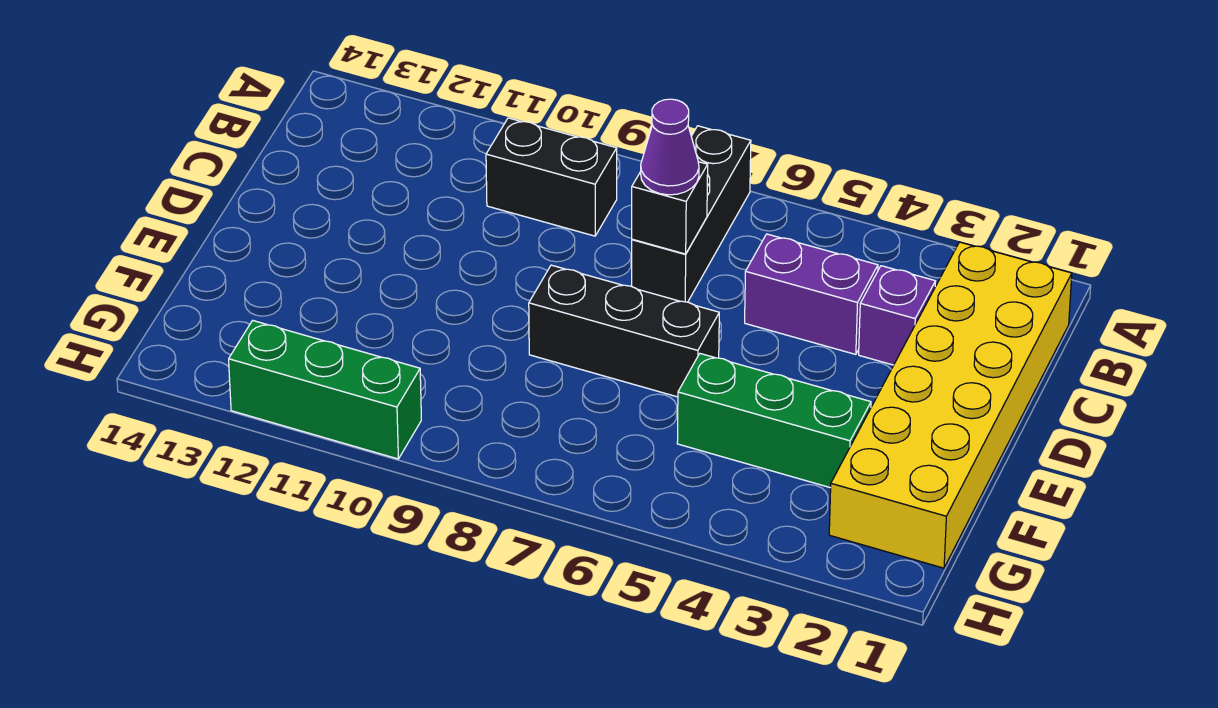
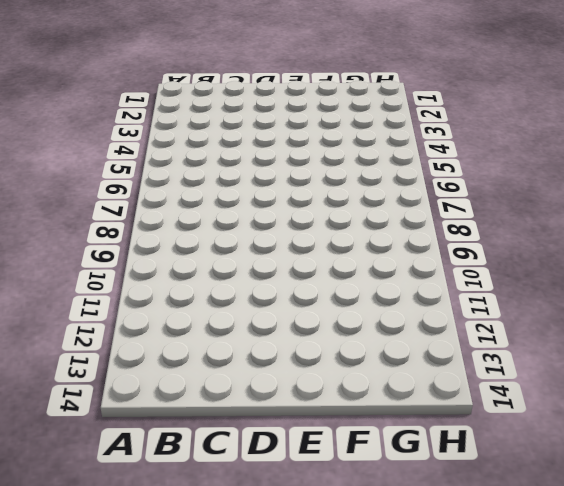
none -> black brick A7:C7 level 1
none -> yellow brick B1:G2 level 1

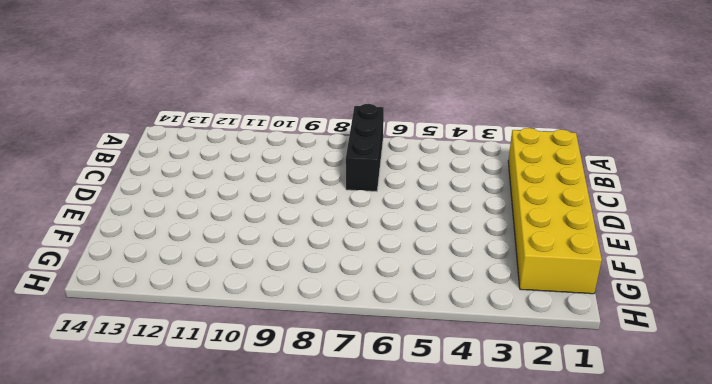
none -> black brick B9:B10 level 1
none -> purple brick C3 level 1

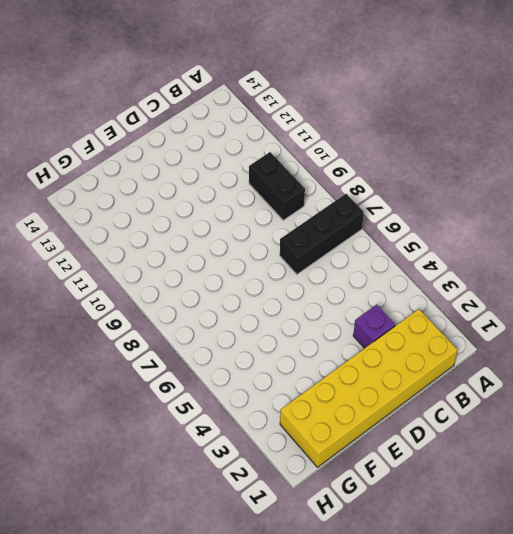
none -> purple brick C4:C5 level 1
none -> black brick E6:E8 level 1

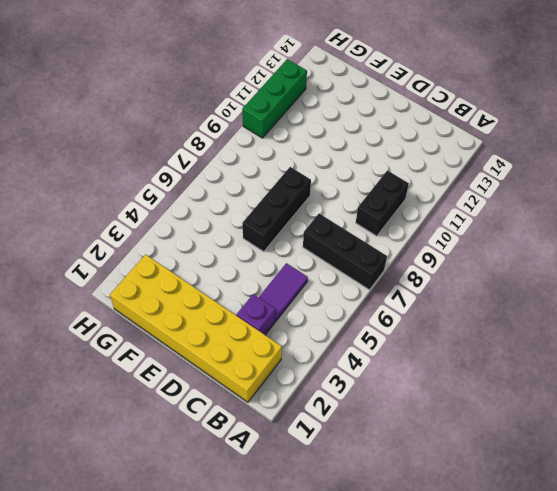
purple tile C4:C5 level 1 -> purple brick C4:C5 level 1
none -> green brick F3:F5 level 1
none -> black brick C7 level 2

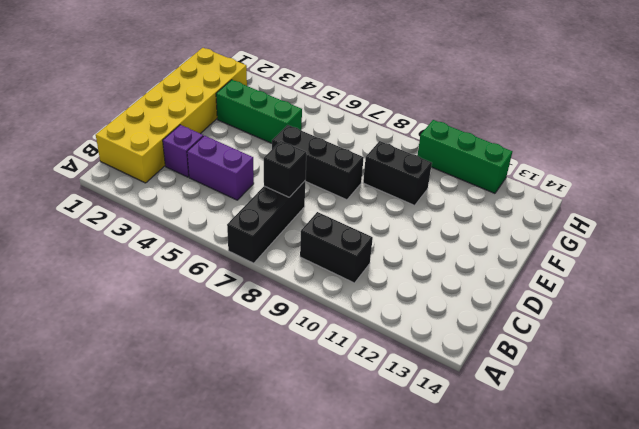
black brick F9:F10 level 1 -> none
none -> purple cone C7 level 3

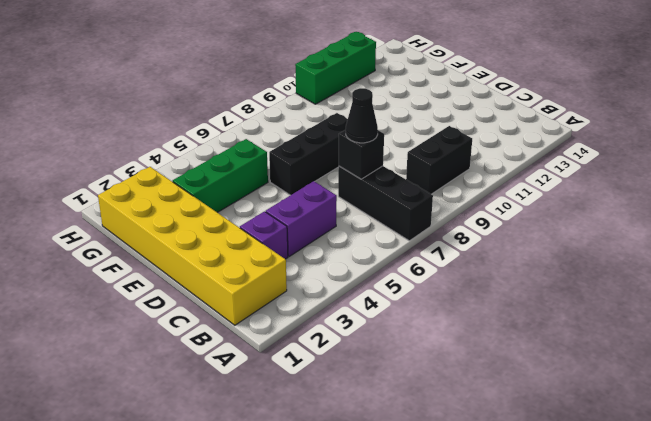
black cone C7 level 3 -> purple cone C7 level 3

